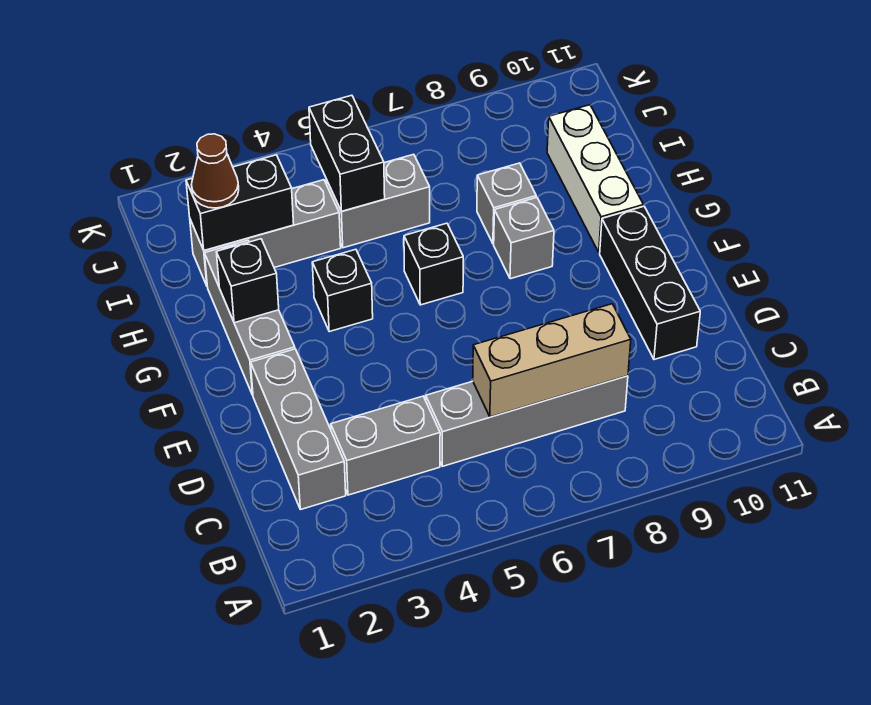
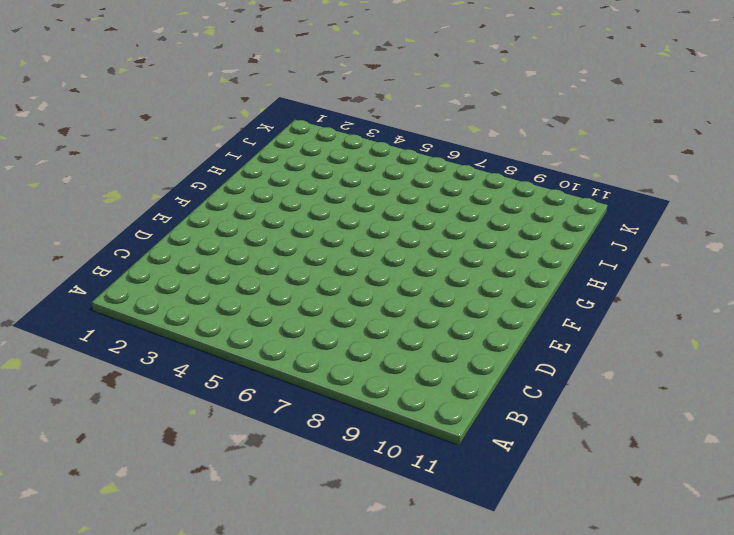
none -> grey brick C2:E2 level 1
none -> grey brick C3:C4 level 1
none -> grey brick C5:C8 level 1

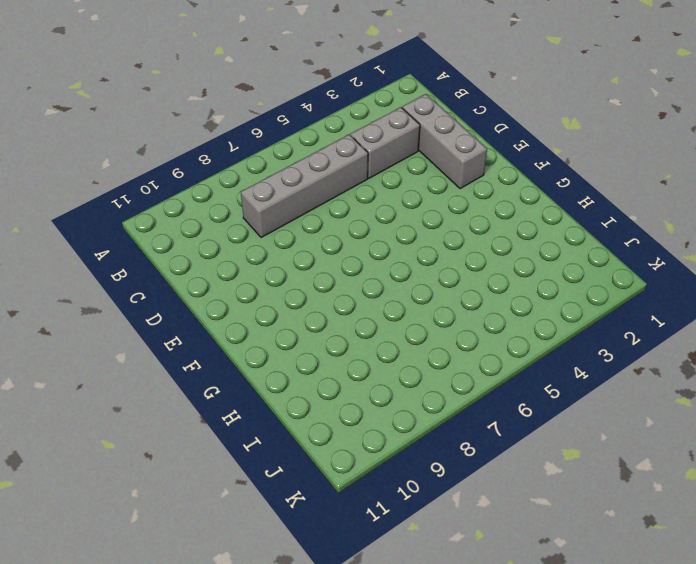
none -> black brick D10:F10 level 1
none -> grey brick F2:H2 level 1
none -> black brick G4 level 1

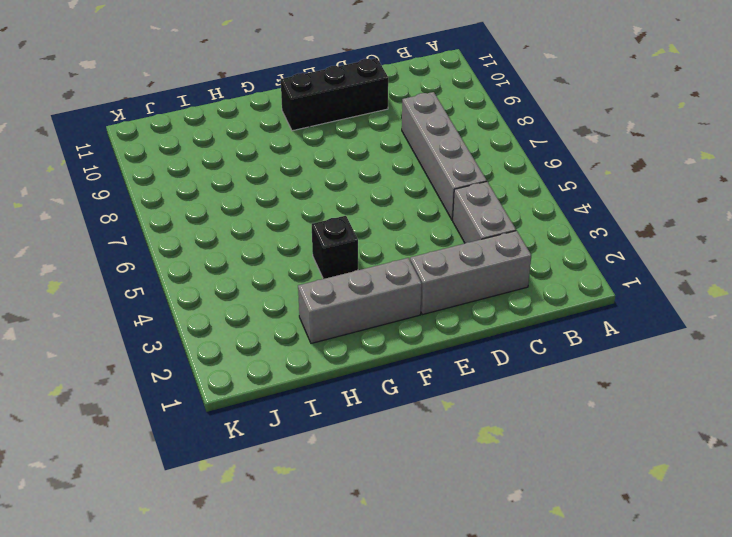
none -> black brick G6 level 1
none -> grey brick G8 level 1
none -> white brick G10:I10 level 1

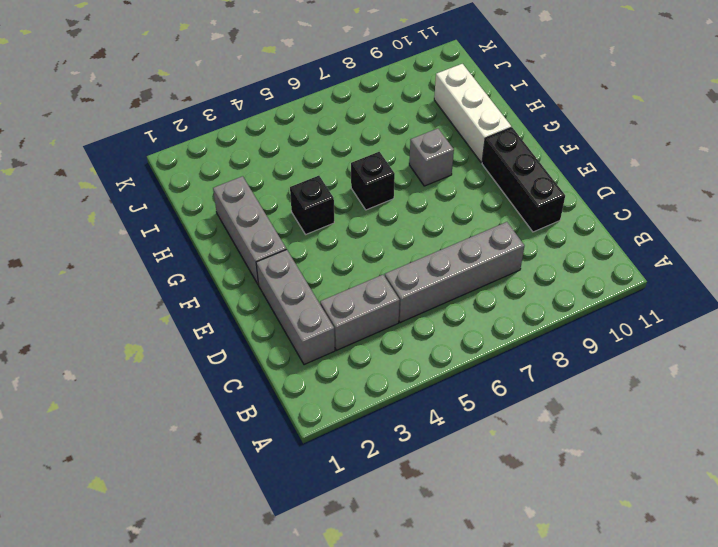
none -> grey brick H8 level 1
none -> grey brick I2:I4 level 1
none -> grey brick I5:I6 level 1

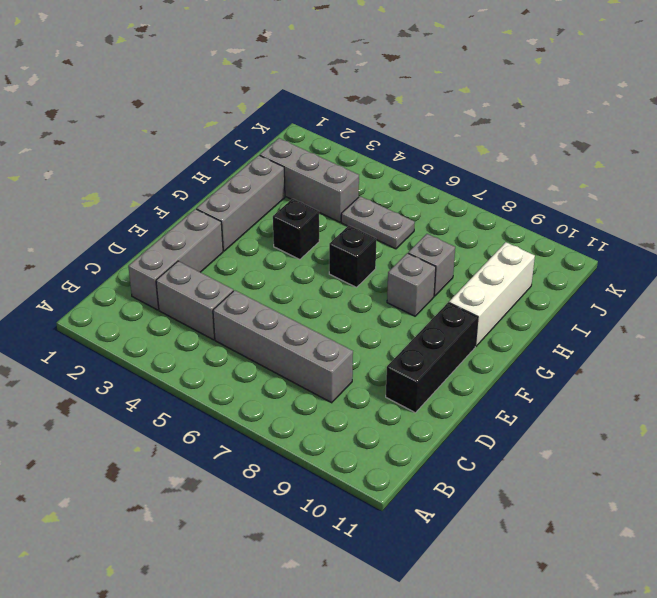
grey plate I5:I6 level 1 -> grey brick I5:I6 level 1
none -> tan brick C6:C8 level 2
none -> black brick G2 level 2
none -> black brick I2:I3 level 2

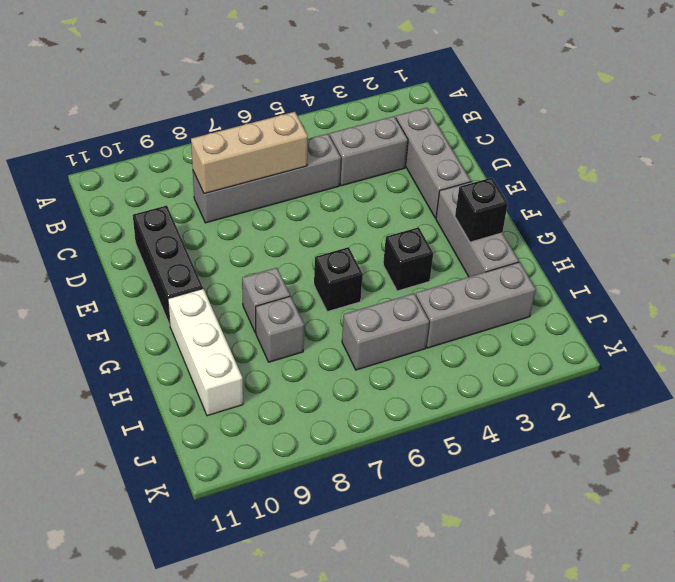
none -> black brick I2:I3 level 2
none -> black brick I5:J5 level 2
none -> brown cone I2 level 3

